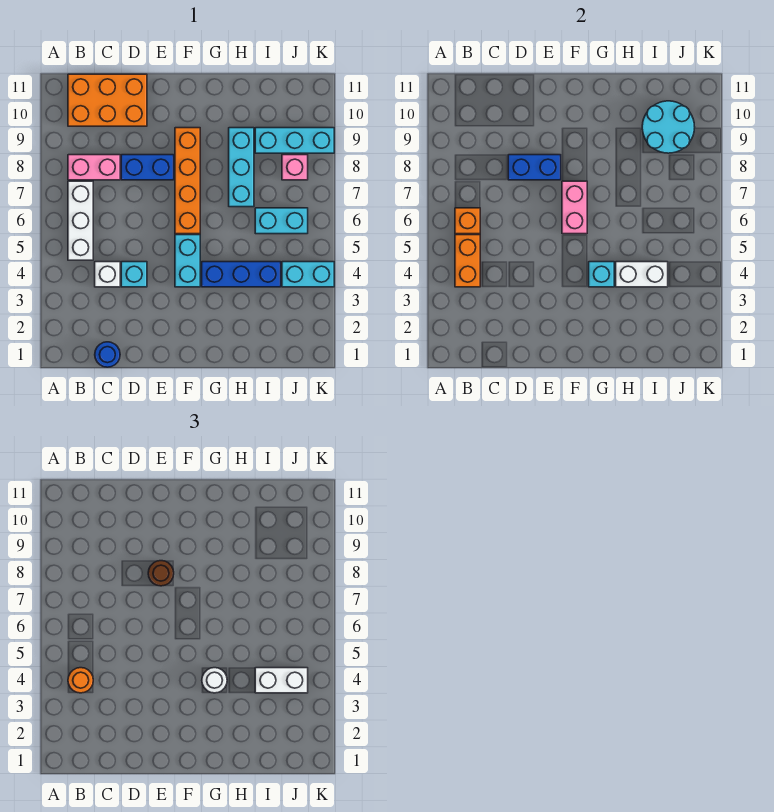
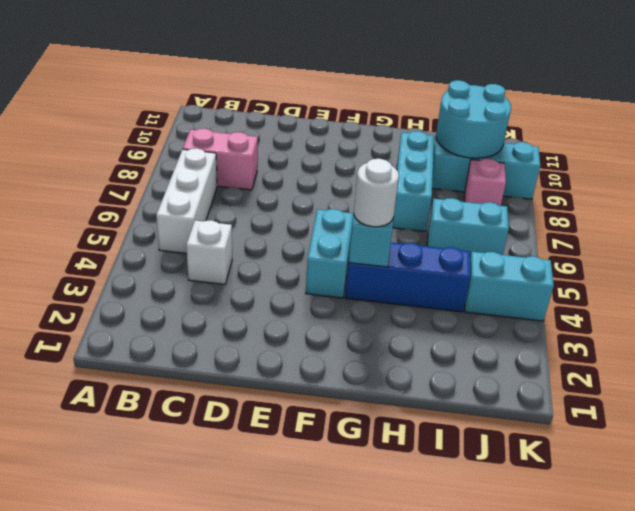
none -> orange brick B10:D11 level 1
none -> blue round brick C1 level 1
none -> cyan brick D4 level 1

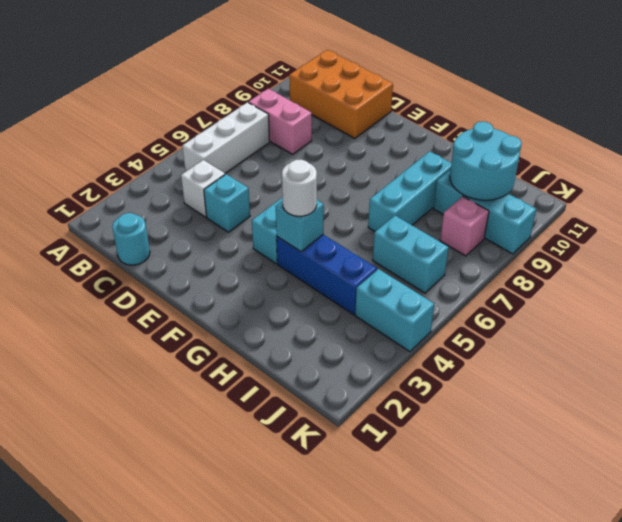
cyan round brick C1 level 1 -> blue round brick C1 level 1
none -> blue brick D8:E8 level 1
none -> orange brick F6:F9 level 1
none -> orange brick B4:B5 level 2

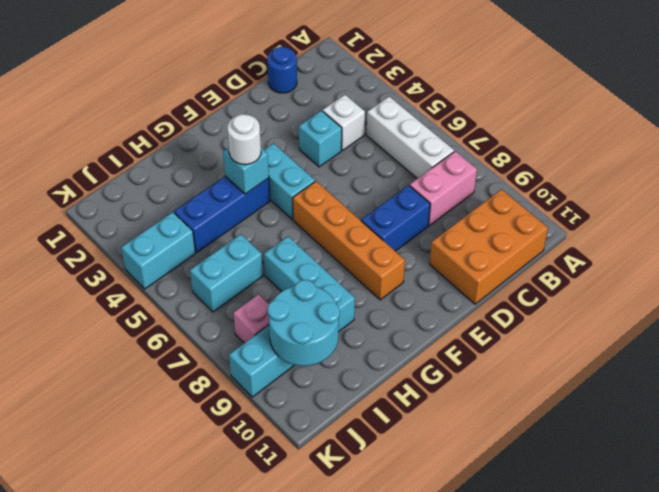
none -> orange brick B4:B5 level 2
none -> orange brick B6 level 2
none -> blue brick D8:E8 level 2

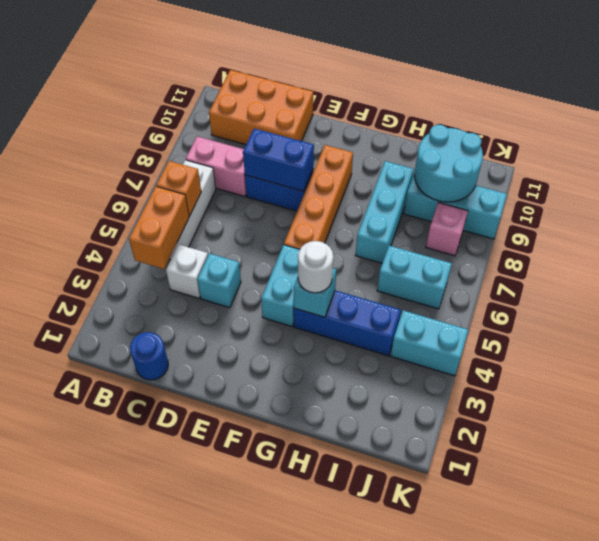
none -> pink brick F6:F7 level 2
none -> white brick H4:I4 level 2
none -> orange round brick B4 level 3

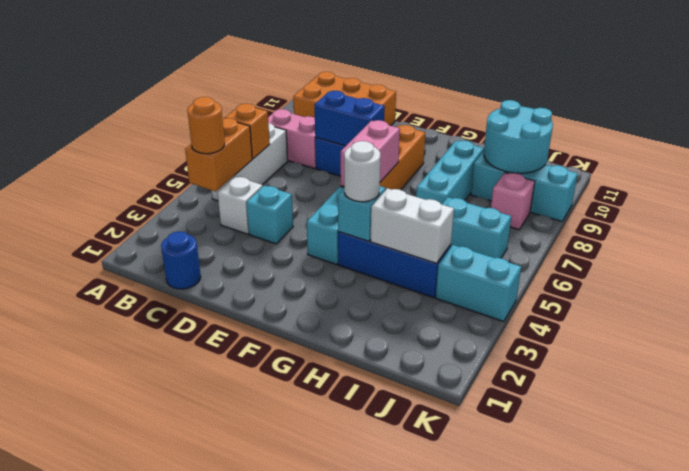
none -> brown round brick E8 level 3
none -> white brick I4:J4 level 3

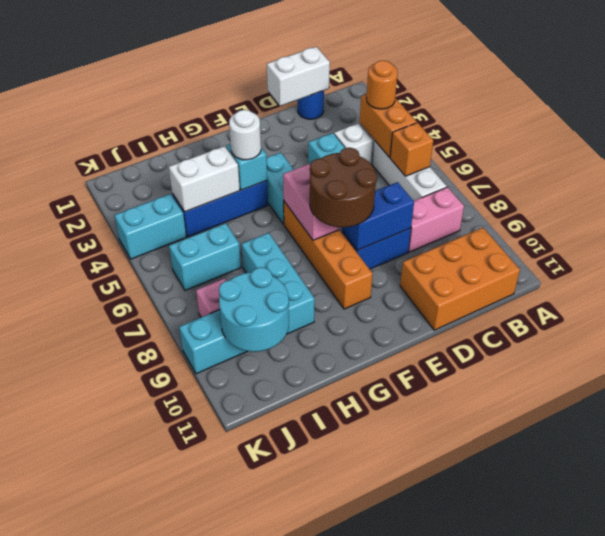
white brick C1:D1 level 2 -> white brick I4:J4 level 3
brown round brick E7:F8 level 3 -> brown round brick E8 level 3

